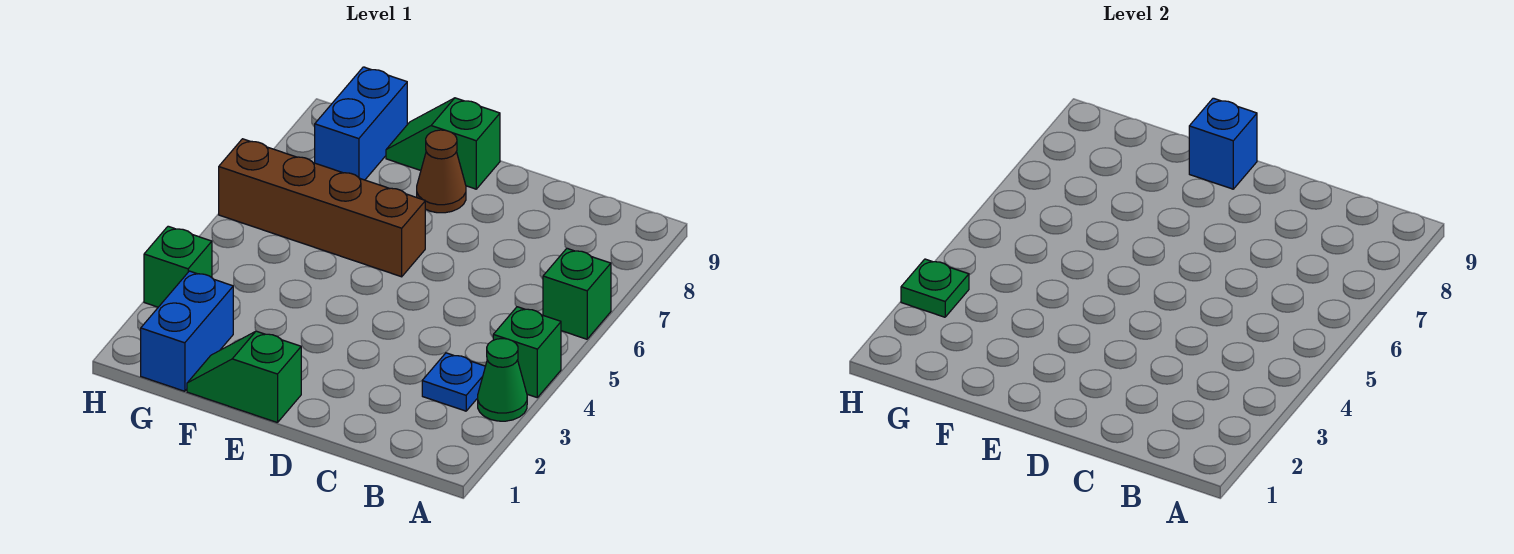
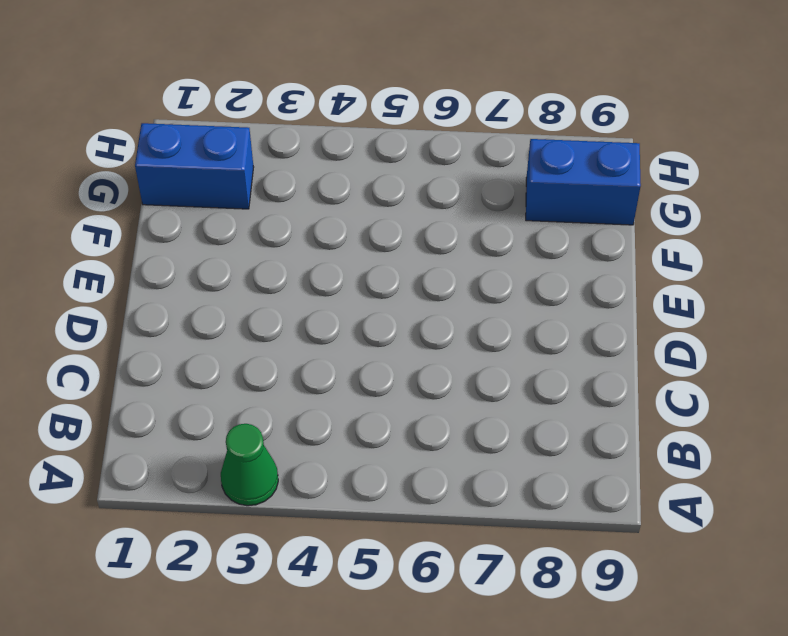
none -> green brick A4 level 1
none -> green brick A6 level 1
none -> blue plate B3 level 1

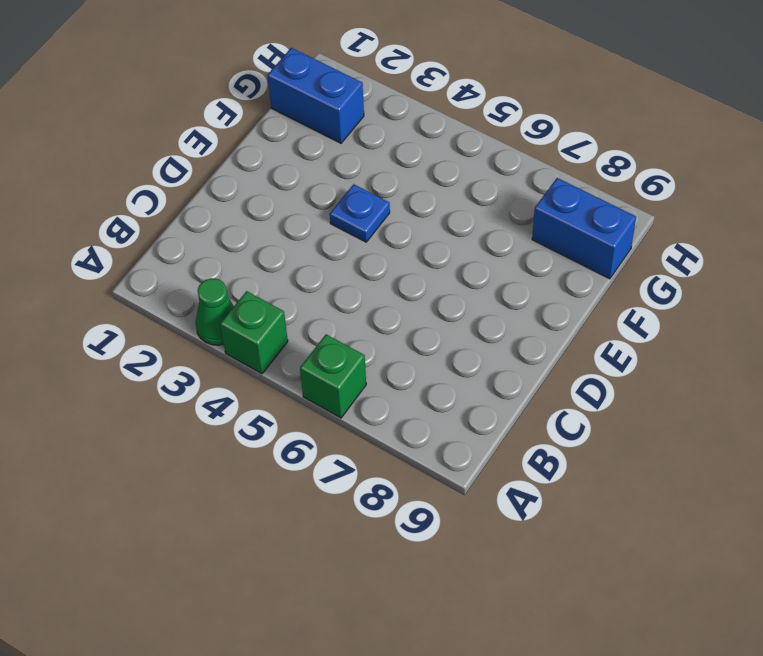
blue plate E4 level 1 -> blue plate B3 level 1
none -> green slope E1:F1 level 1 top E
none -> brown brick E6:H6 level 1
none -> brown cone E8 level 1

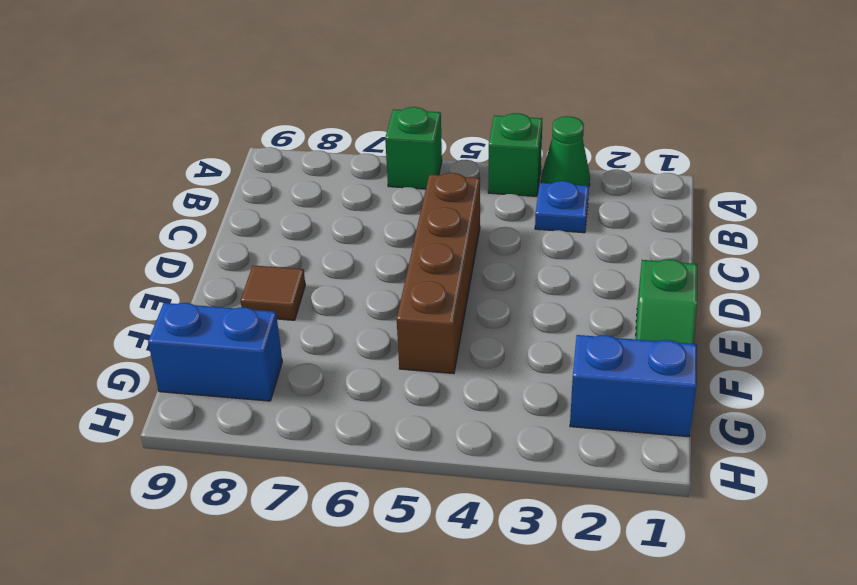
brown brick C5:F5 level 1 -> brown brick E6:H6 level 1
brown tile E8 level 1 -> brown cone E8 level 1
none -> green slope E9:F9 level 1 top E
none -> green brick H3 level 1
none -> blue brick E9 level 2

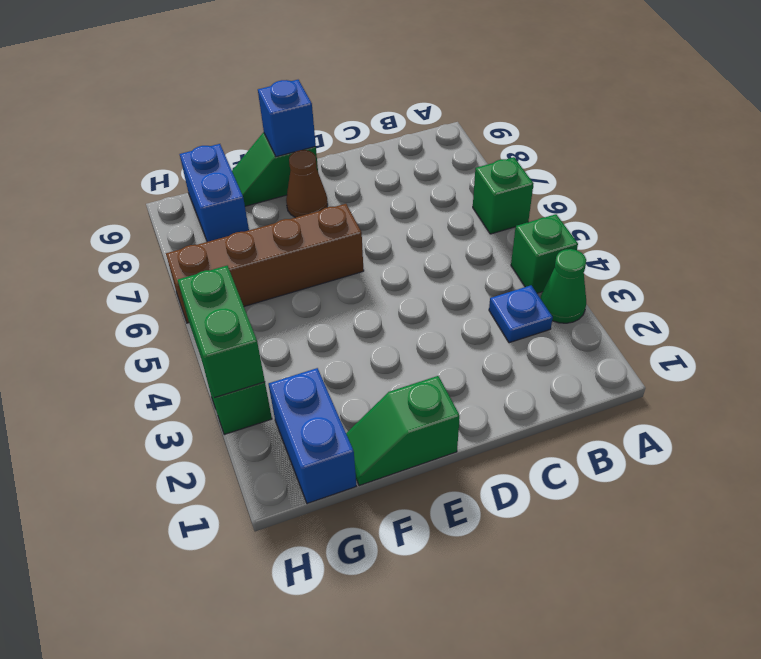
green brick H3:H4 level 2 -> green plate H3 level 2

